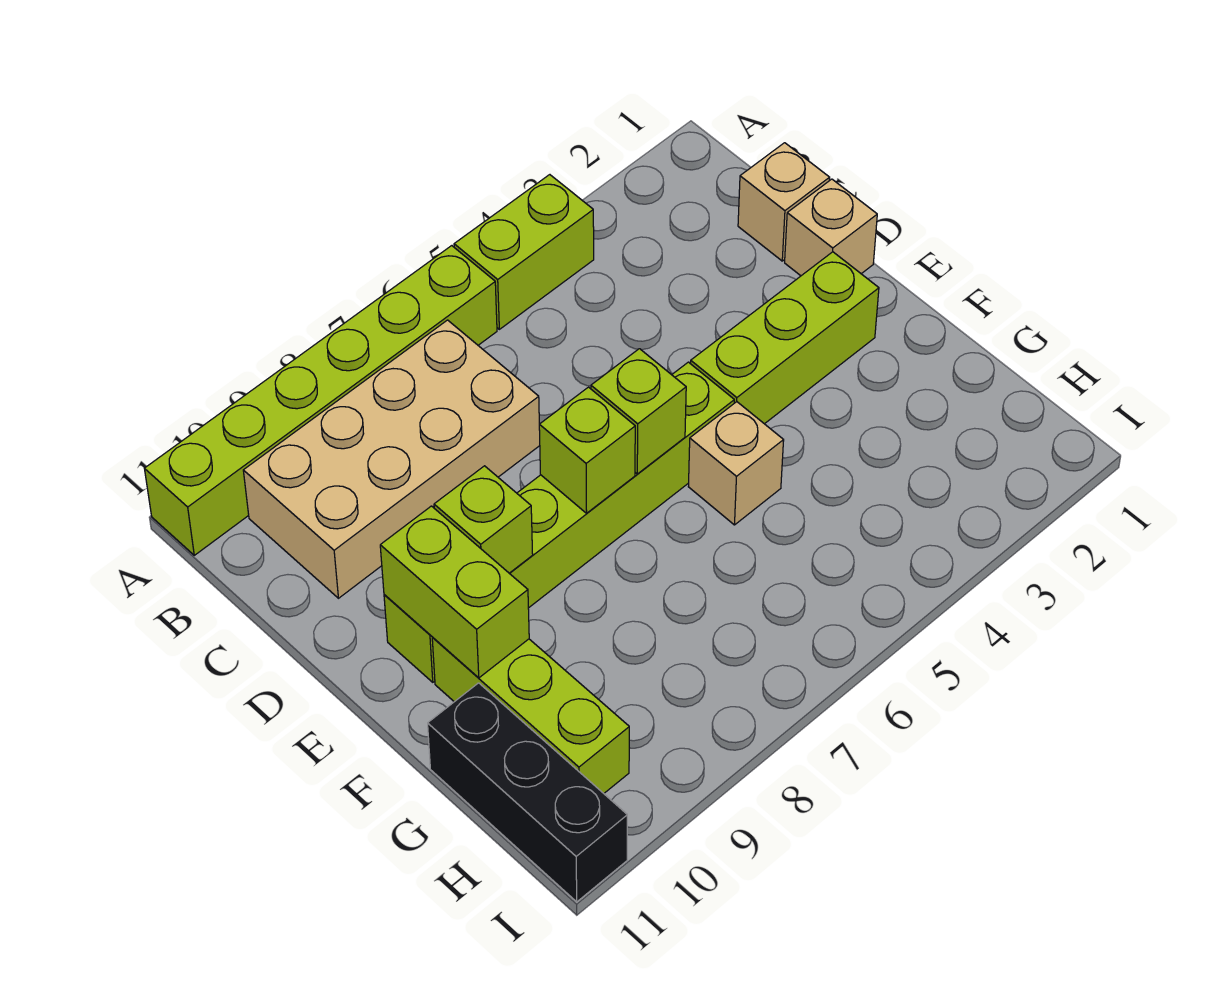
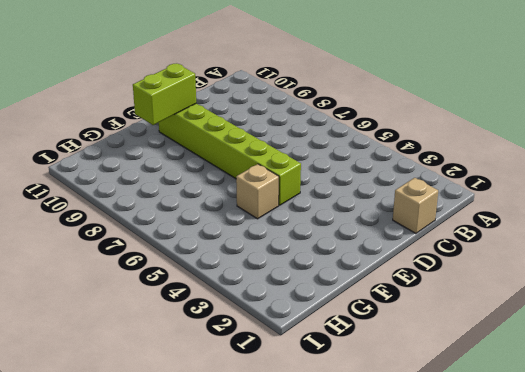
none -> lime brick A4:A5 level 1
none -> lime brick A6:A11 level 1
none -> tan brick B7:C10 level 1

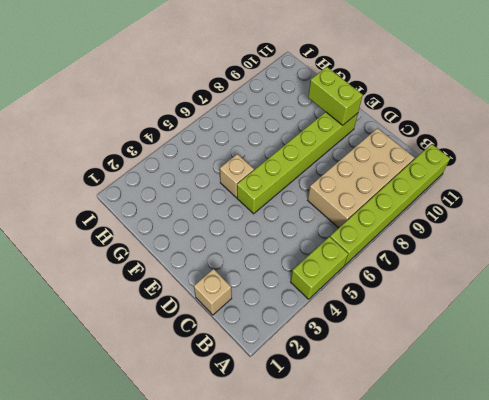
none -> tan brick D1 level 1
none -> lime brick E2:E4 level 1
none -> lime brick F10:H10 level 1

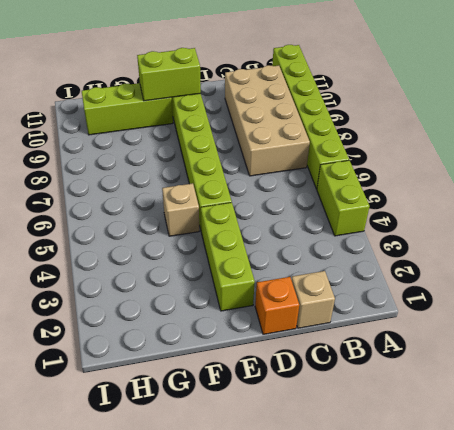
orange brick D1 level 1 -> tan brick D1 level 1
none -> black brick G11:I11 level 1
none -> lime brick E6 level 2
none -> lime brick E7 level 2

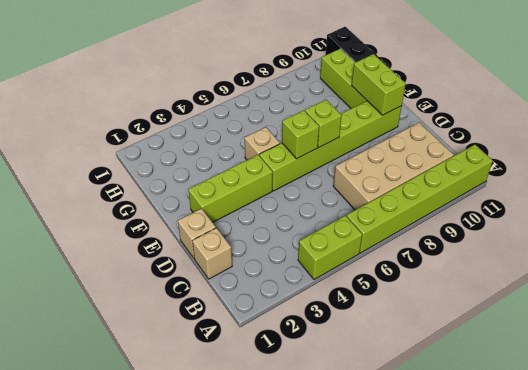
none -> lime brick E9 level 2

